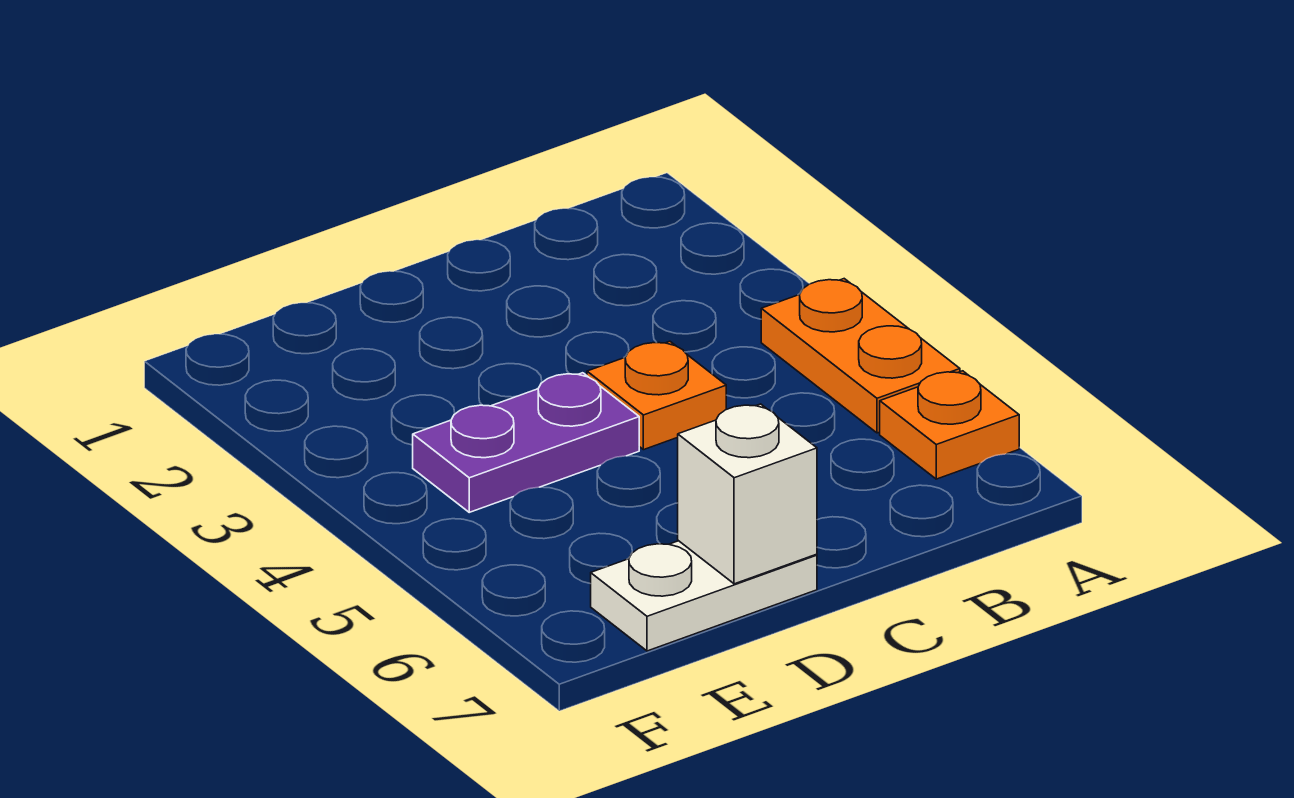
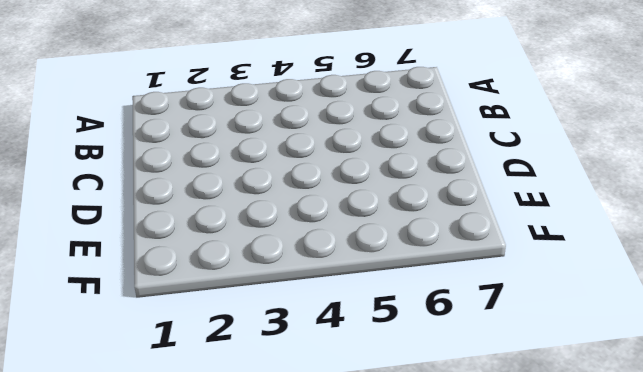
none -> orange plate A4:A5 level 1
none -> orange plate A6 level 1

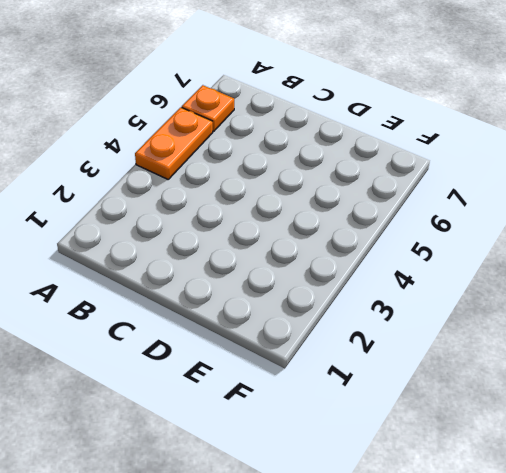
none -> orange plate C4 level 1
none -> purple plate D4:E4 level 1

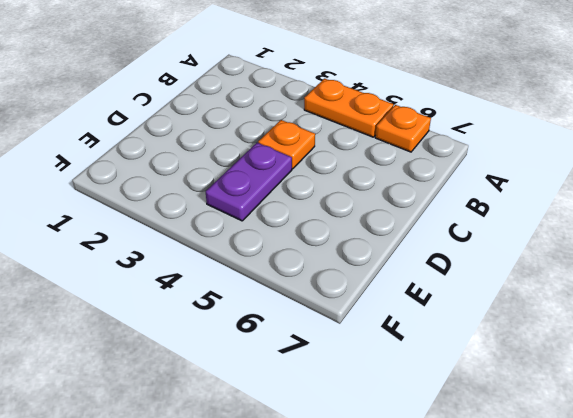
none -> white plate D7:E7 level 1
none -> white brick D7 level 2

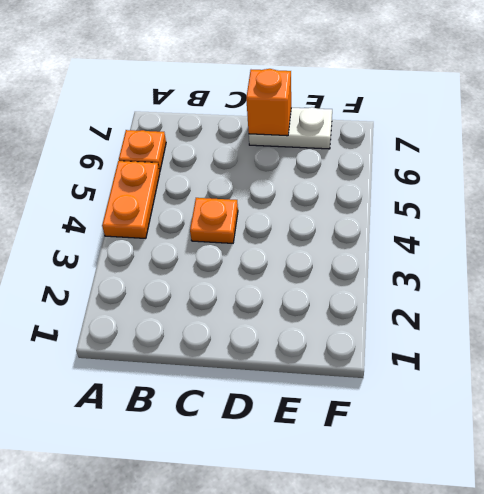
orange brick D7 level 2 -> white brick D7 level 2
none -> purple plate D4:E4 level 1

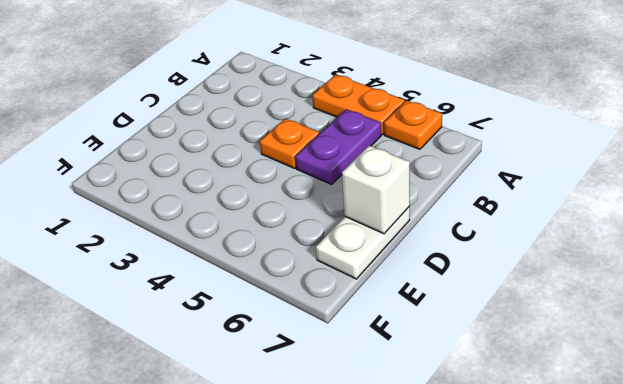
purple plate B5:C5 level 1 -> purple plate D4:E4 level 1

